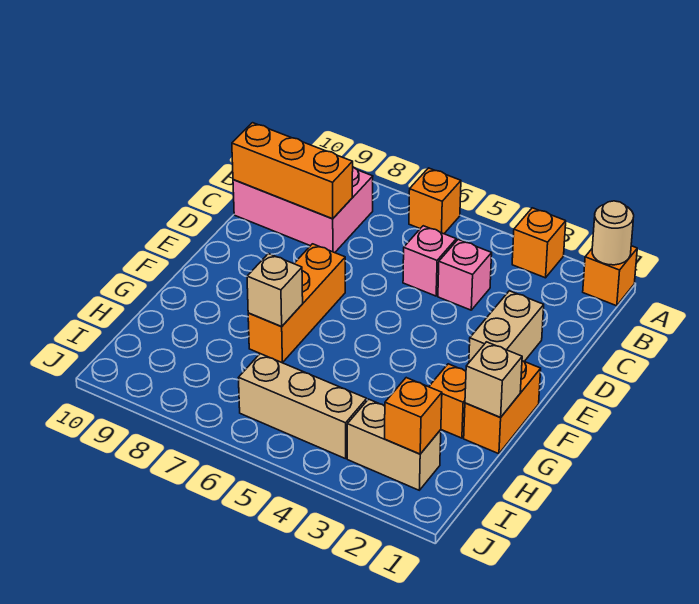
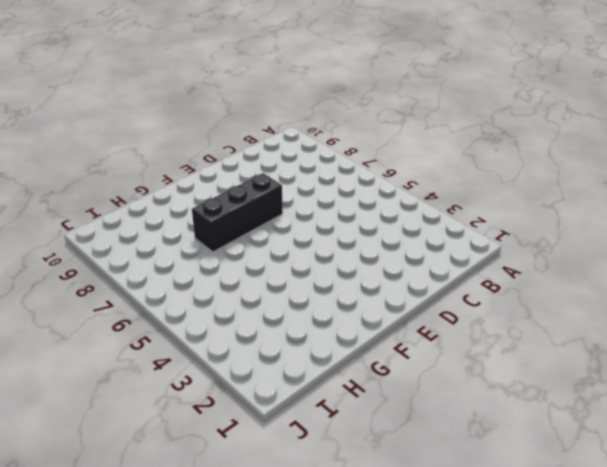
black brick E7:G7 level 1 -> orange brick E7:G7 level 1
none -> orange brick A1 level 1
none -> orange brick A3 level 1
none -> orange brick A6 level 1

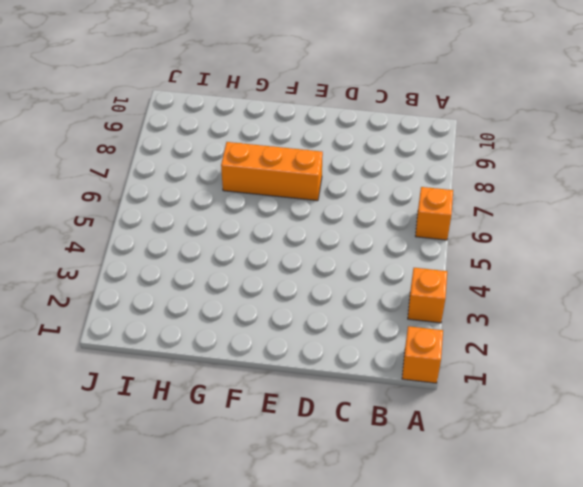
none -> pink brick B8:C10 level 1
none -> pink brick C4 level 1
none -> pink brick C5 level 1

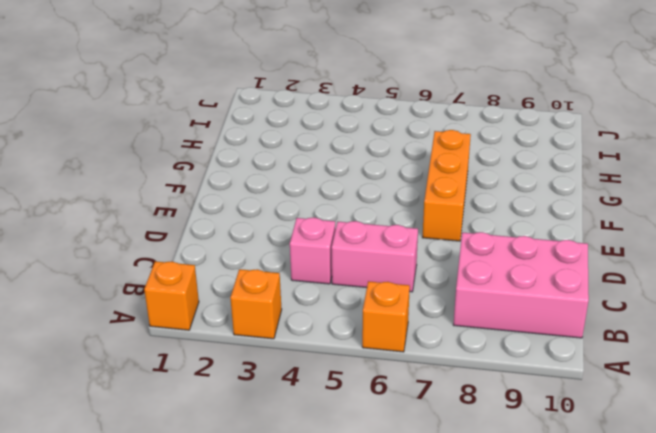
pink brick C5:C6 level 1 -> pink brick C5 level 1
none -> tan brick D2:E2 level 1
none -> orange brick F1:G1 level 1
none -> orange brick G2 level 1

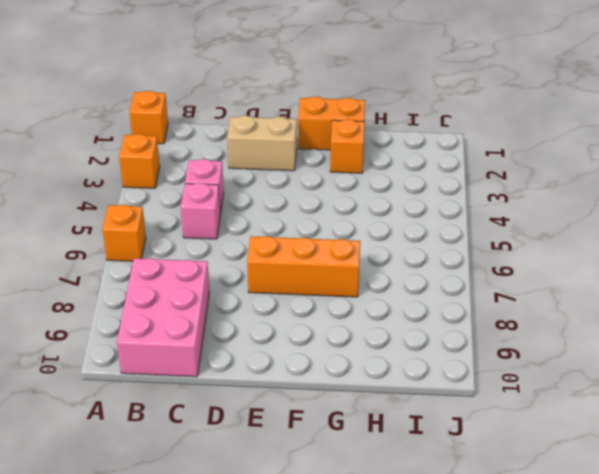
none -> tan brick I2:I3 level 1
none -> tan brick I4:I6 level 1
none -> tan round brick A1 level 2

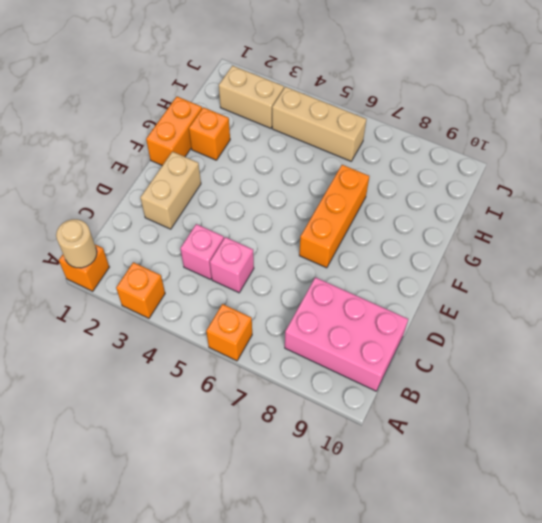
none -> orange brick C8:C10 level 2
none -> tan brick G1 level 2
none -> tan brick G7 level 2

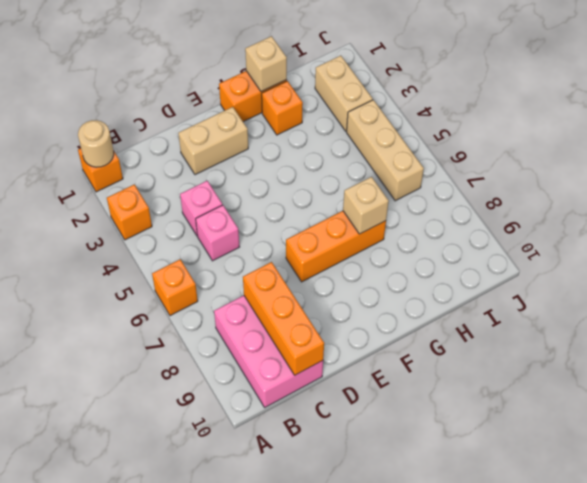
none -> orange brick I2 level 2

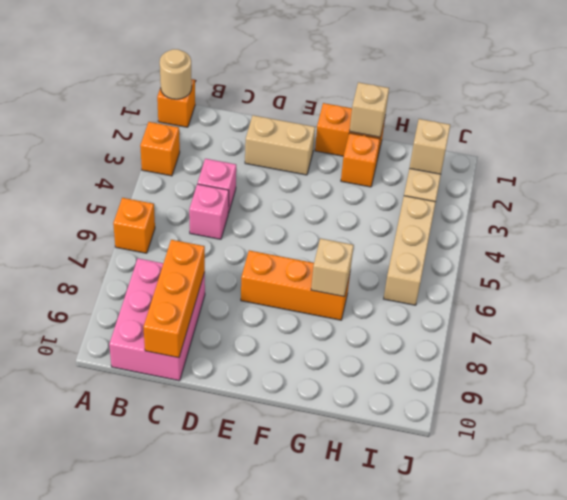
tan brick I2 level 2 -> orange brick I2 level 2

